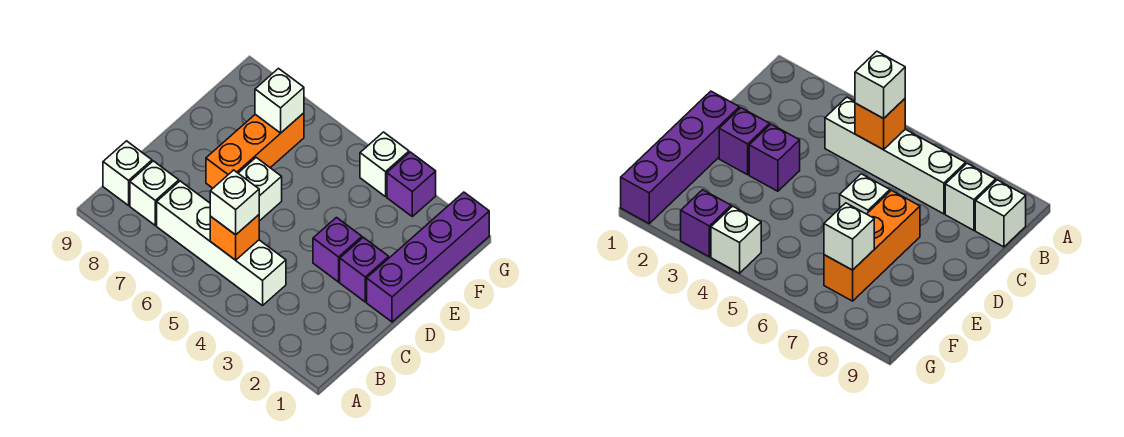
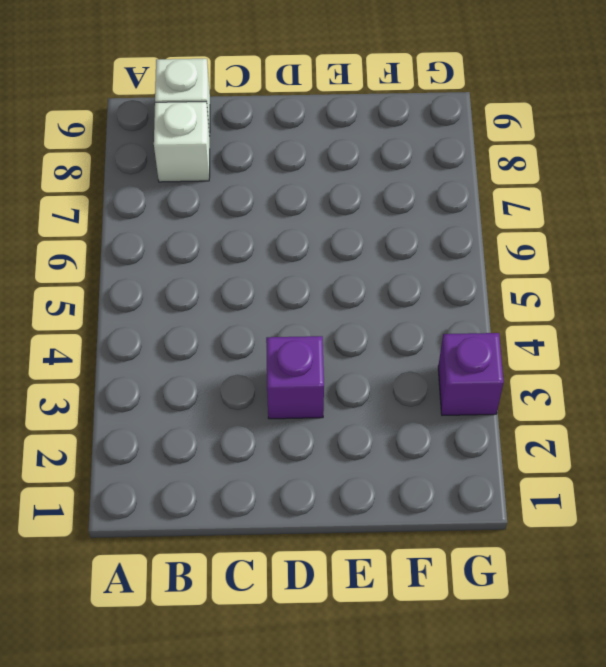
none -> white brick B4:B7 level 1
none -> purple brick D1:G1 level 1
none -> purple brick D2 level 1

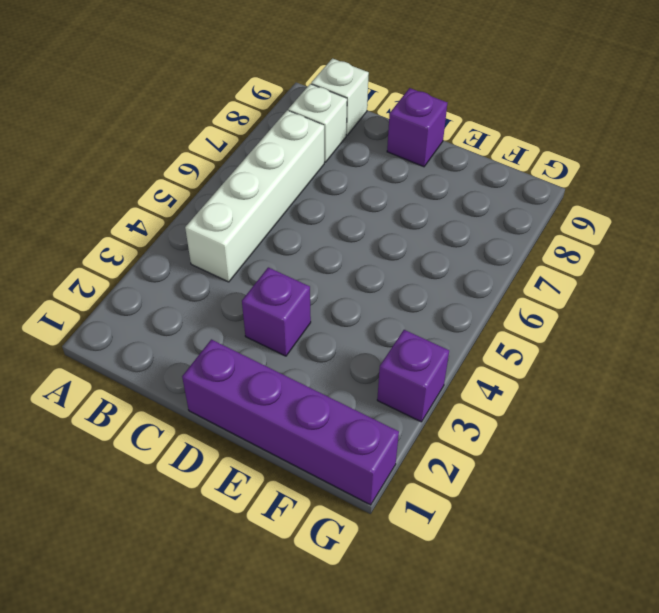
purple brick D9 level 1 -> purple brick D2 level 1
none -> white brick D6 level 1
none -> orange brick D7:F7 level 1
none -> white brick G4 level 1

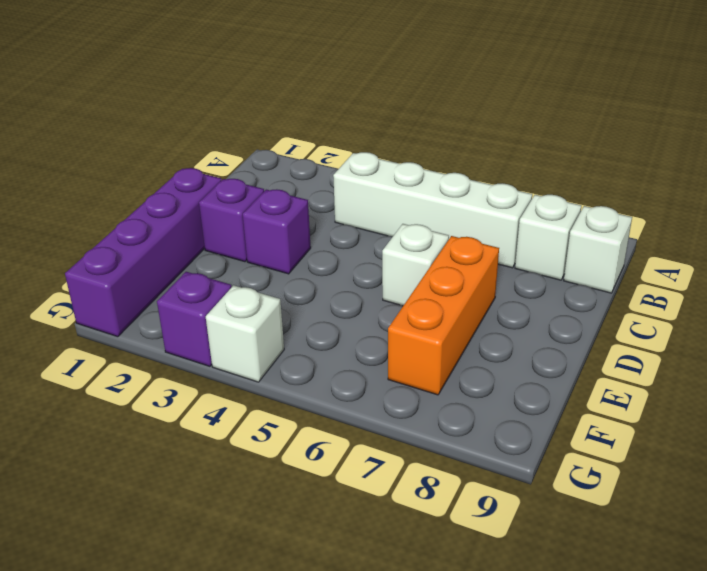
none -> orange brick B5 level 2
none -> white brick F7 level 2
none -> white brick B5 level 3

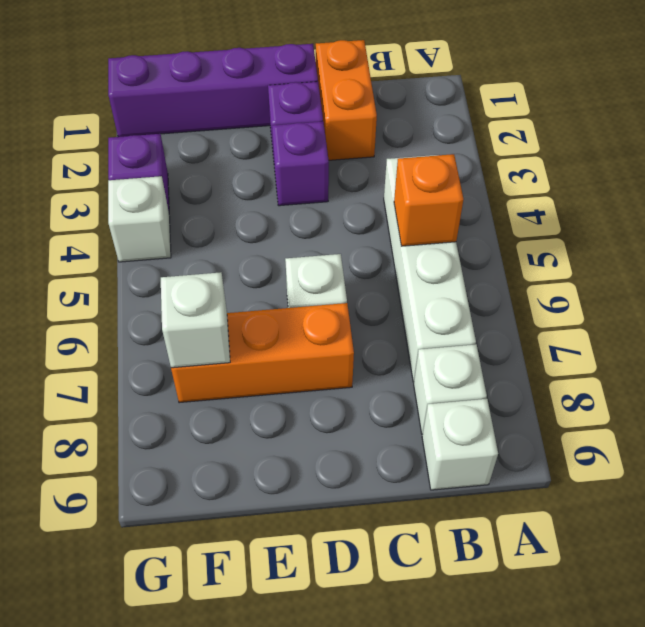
orange brick C1:C2 level 1 -> none
none -> white brick B5 level 3

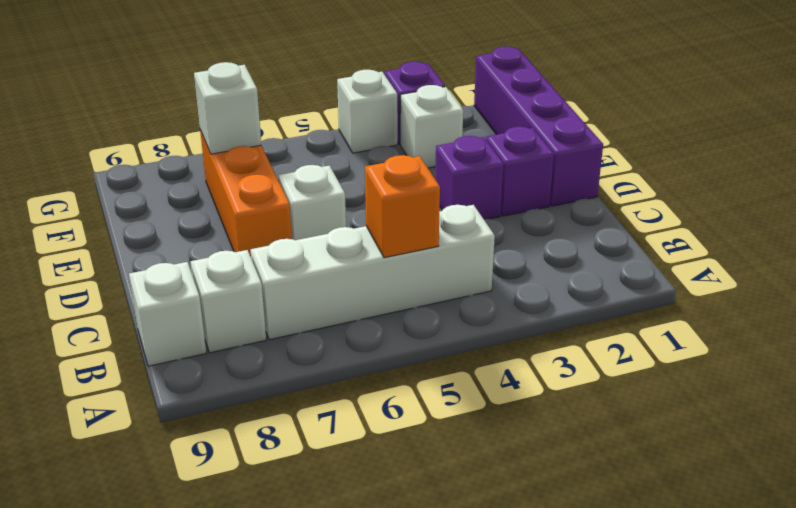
white brick F3 level 1 -> white brick B5 level 3

